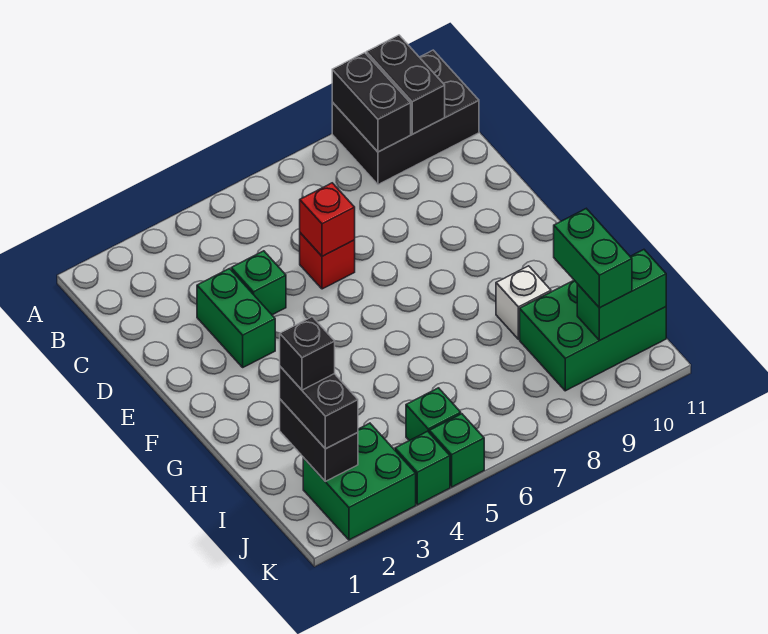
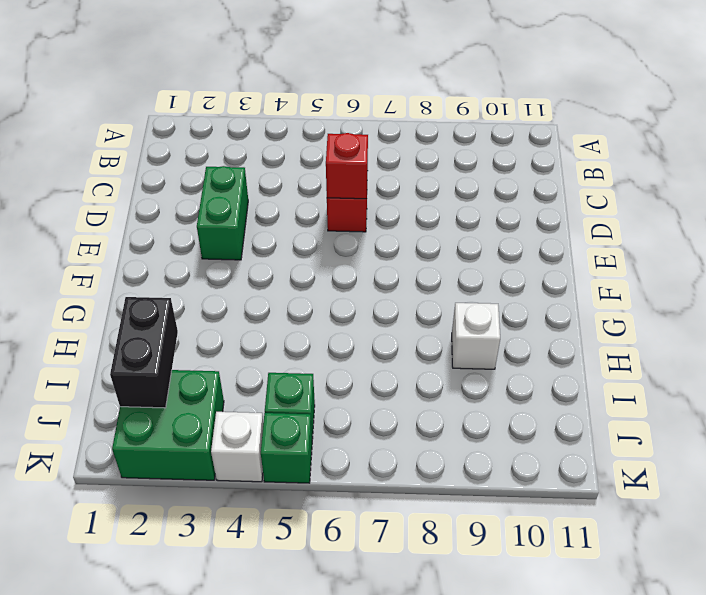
white brick K4 level 1 -> green brick K4 level 1
none -> black brick A9:B11 level 1
none -> green brick D4 level 1
none -> green brick I9:J11 level 1

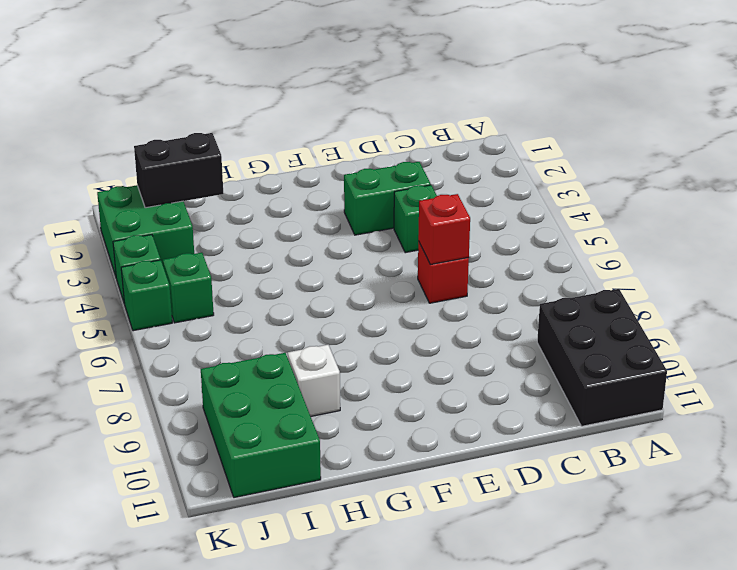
none -> black brick A9:B9 level 2
none -> black brick A10:B10 level 2
none -> green brick J10:J11 level 2

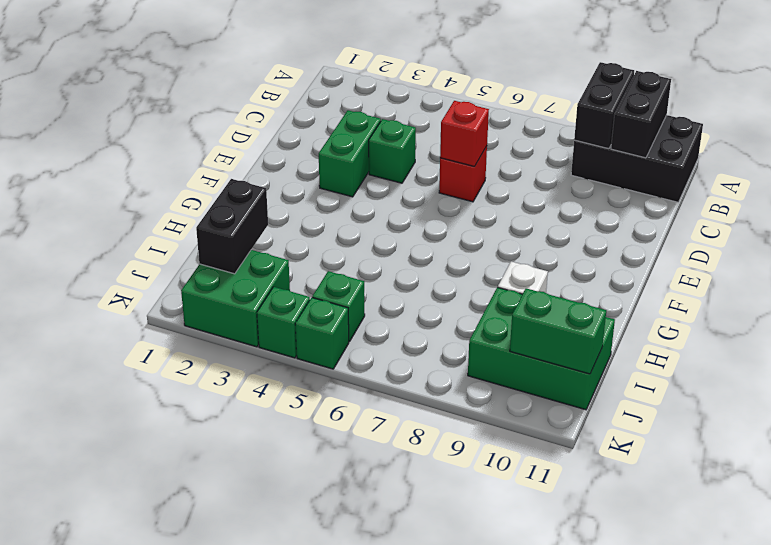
none -> black brick I2:J2 level 3
none -> green brick I10:J10 level 3
none -> black brick I2 level 4

